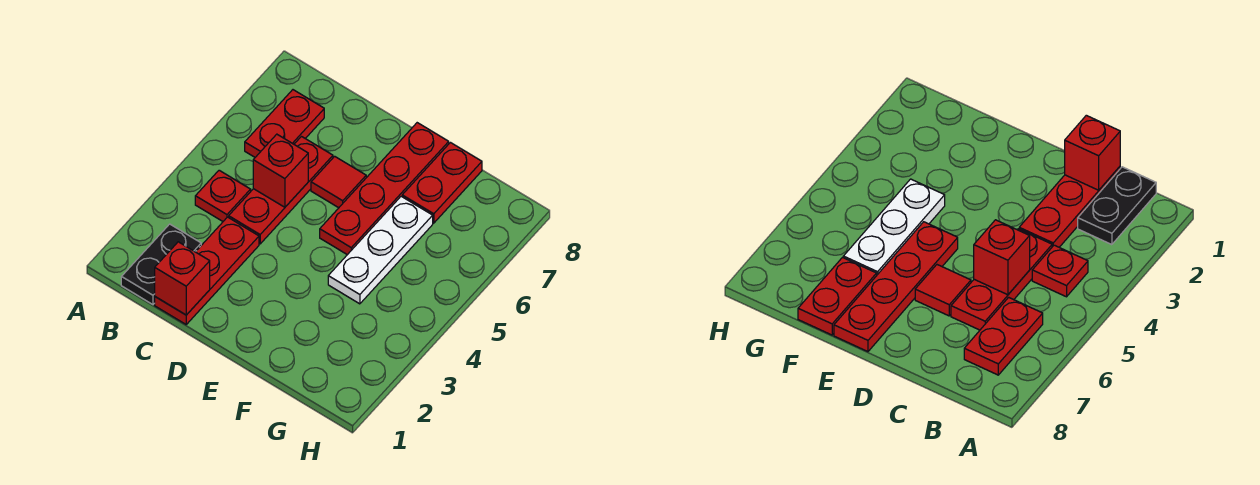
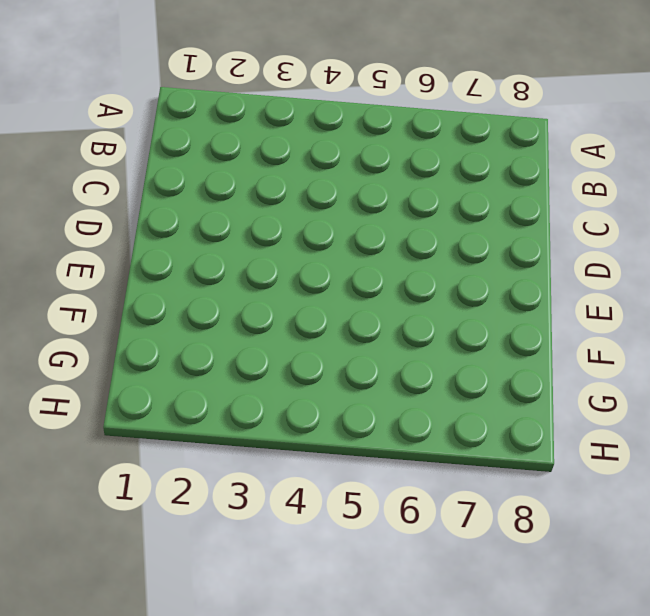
none -> black plate B1:B2 level 1
none -> red plate B4 level 1

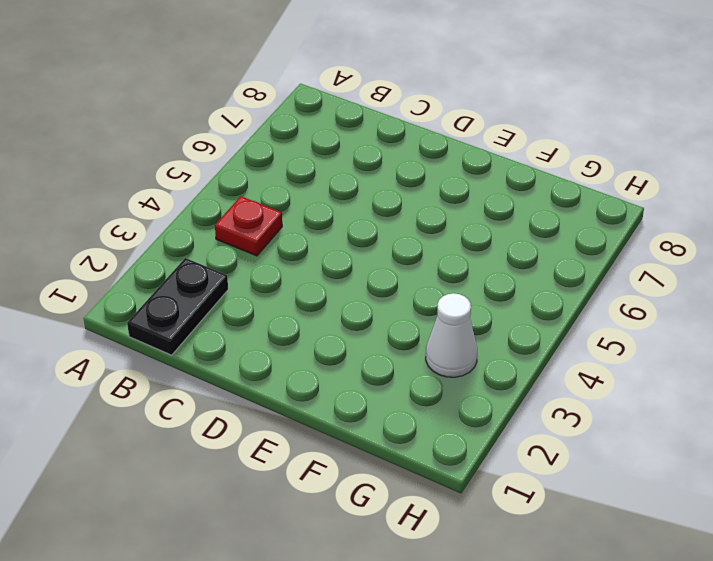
white cone G3 level 1 -> none
none -> red plate B6:B7 level 1
none -> red plate C1:C3 level 1

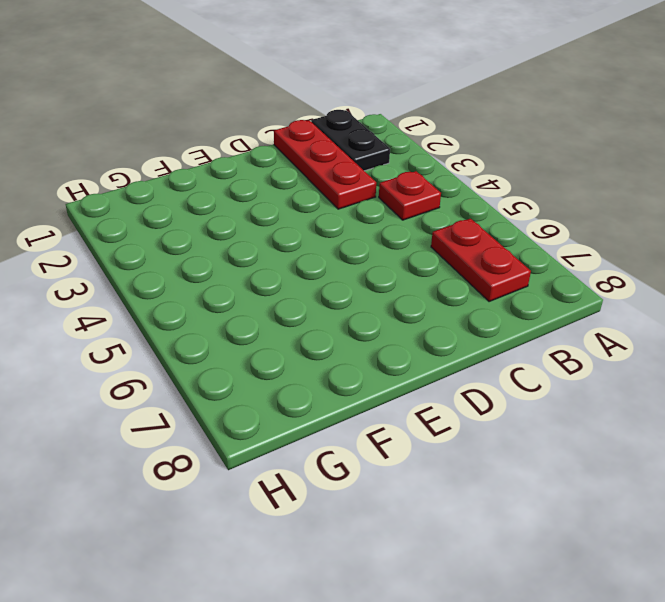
none -> red plate C4:C6 level 1
none -> red tile D6 level 1

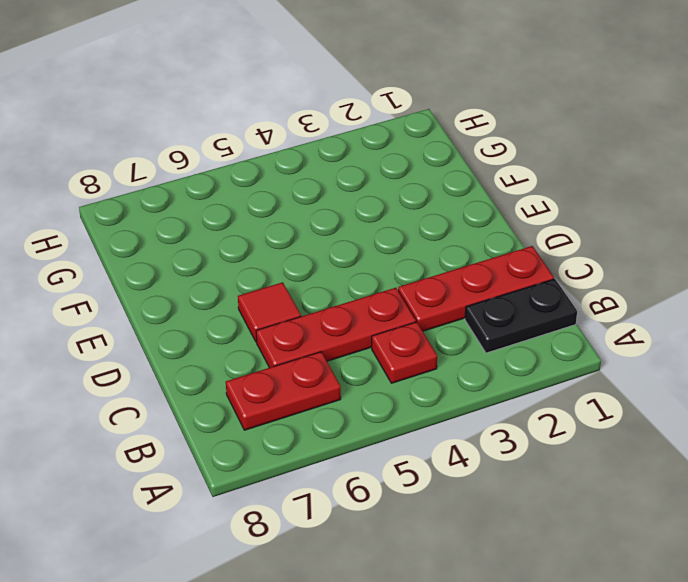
none -> red plate E5:E8 level 1
none -> white plate F4:F6 level 1

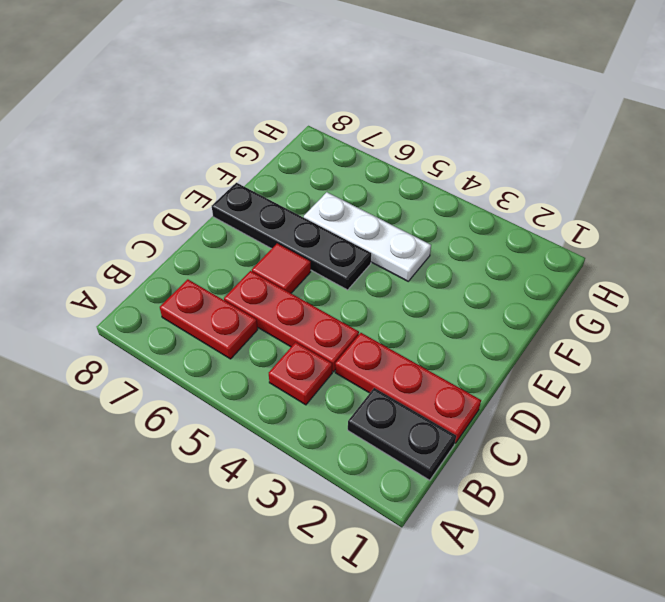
black plate E5:E8 level 1 -> red plate E5:E8 level 1
none -> red plate F7:F8 level 1
none -> red brick C1 level 2

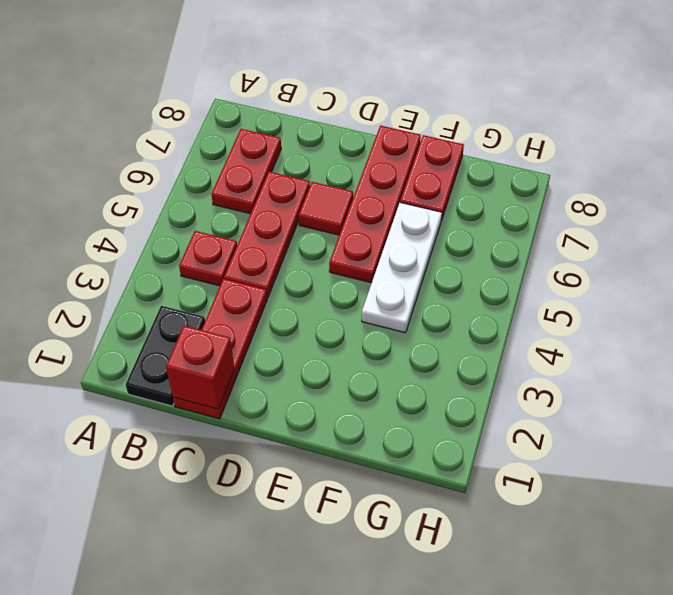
none -> red brick C5 level 2

